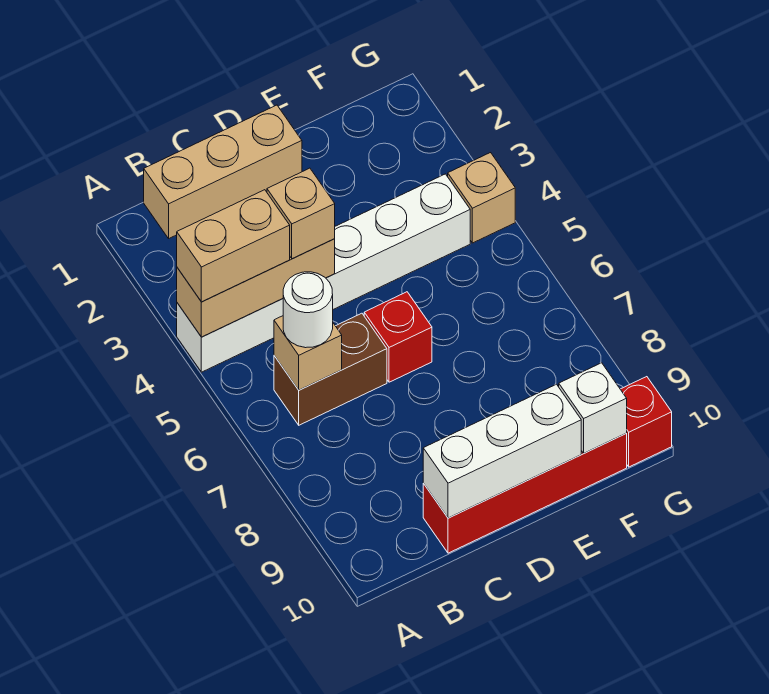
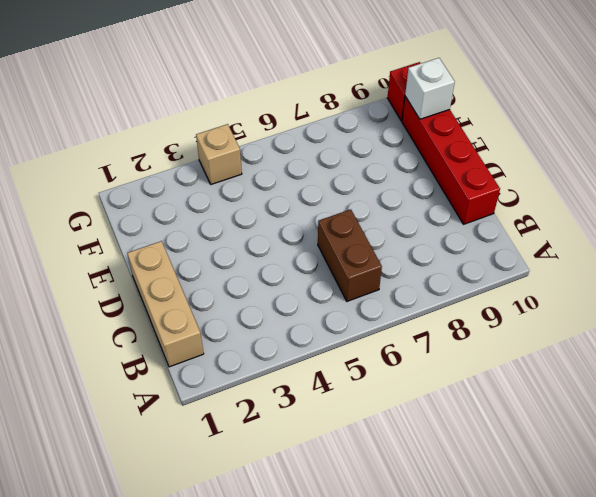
none -> white brick A4:F4 level 1
none -> red brick D6 level 1
none -> tan brick A4:C4 level 2

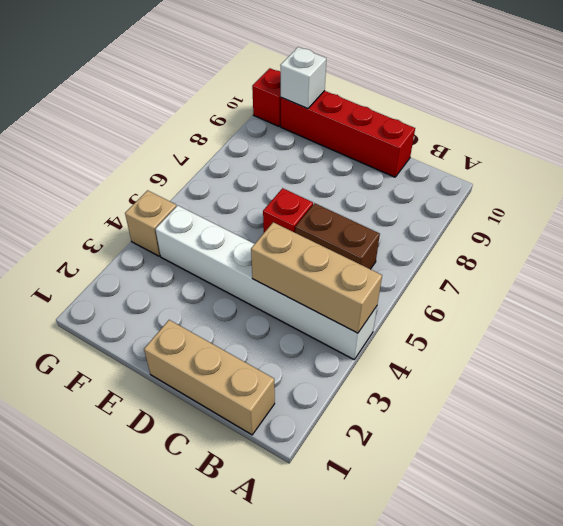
none -> tan brick B6 level 2
none -> white brick C10:E10 level 2
none -> tan brick A4:B4 level 3

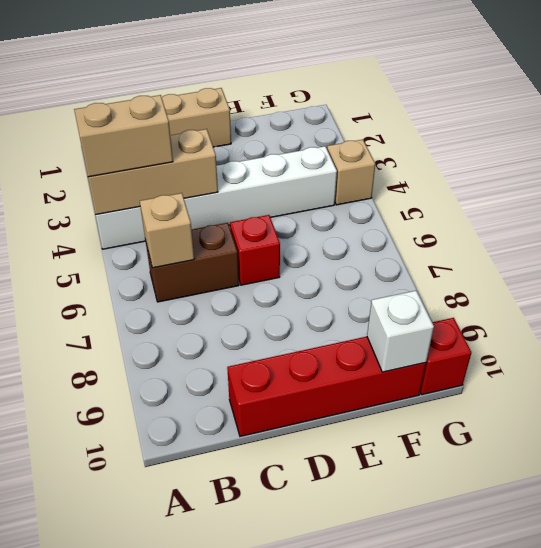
none -> white brick C10:E10 level 2
none -> white round brick B6 level 3
none -> tan brick C4 level 3

